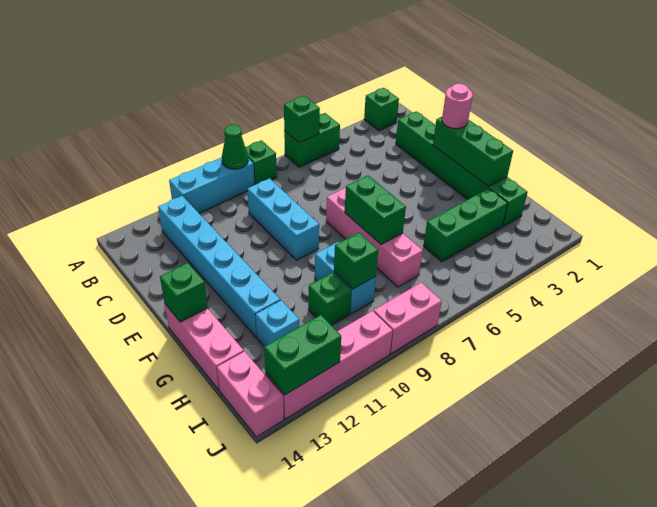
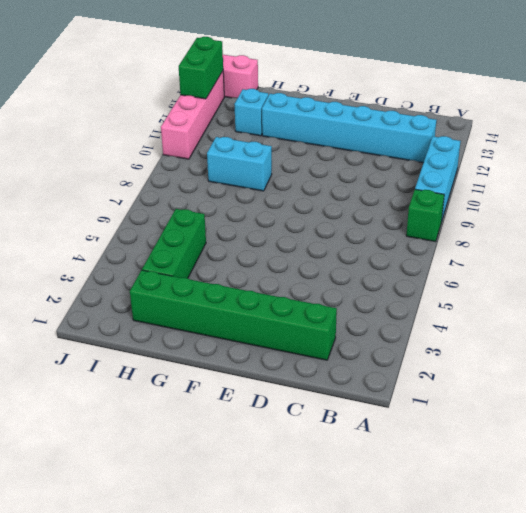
none -> green brick A2 level 1
none -> green brick A5:A6 level 1
none -> cyan brick C9:E9 level 1

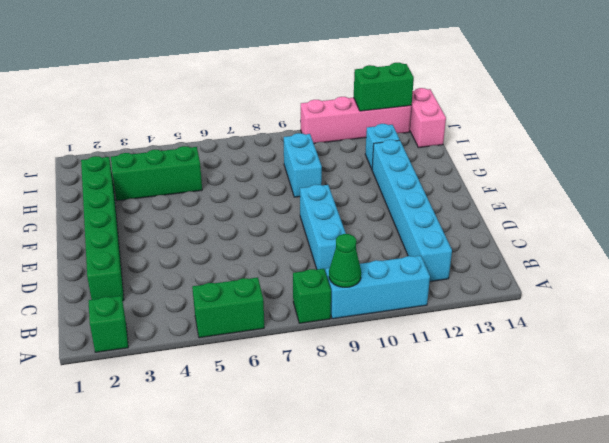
none -> pink brick E7:H7 level 1
none -> pink brick F14:H14 level 1
none -> green brick H10 level 1

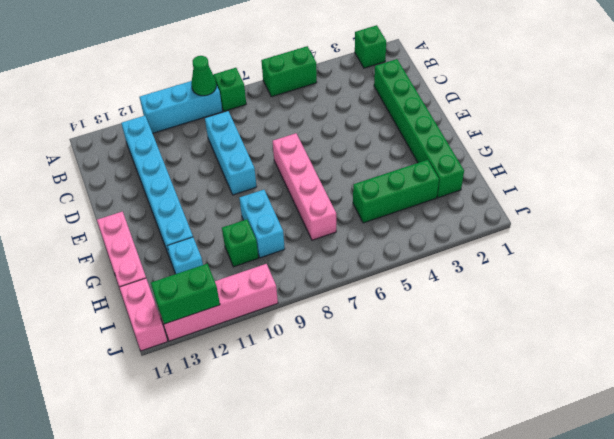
none -> pink brick J8:J9 level 1
none -> green brick A6 level 2
none -> green brick E2:G2 level 2

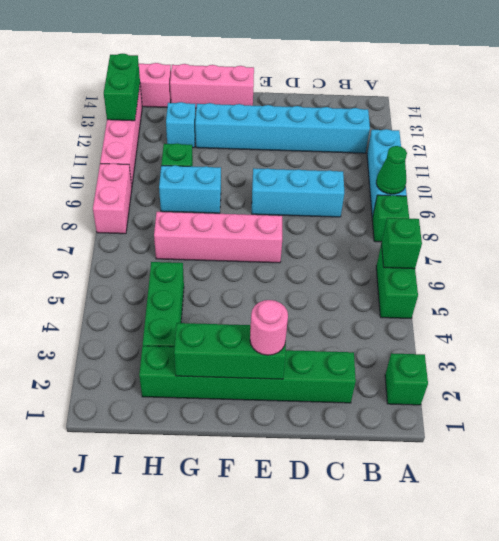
none -> green brick F7:G7 level 2
none -> green brick F14 level 2
none -> green brick H9 level 2

